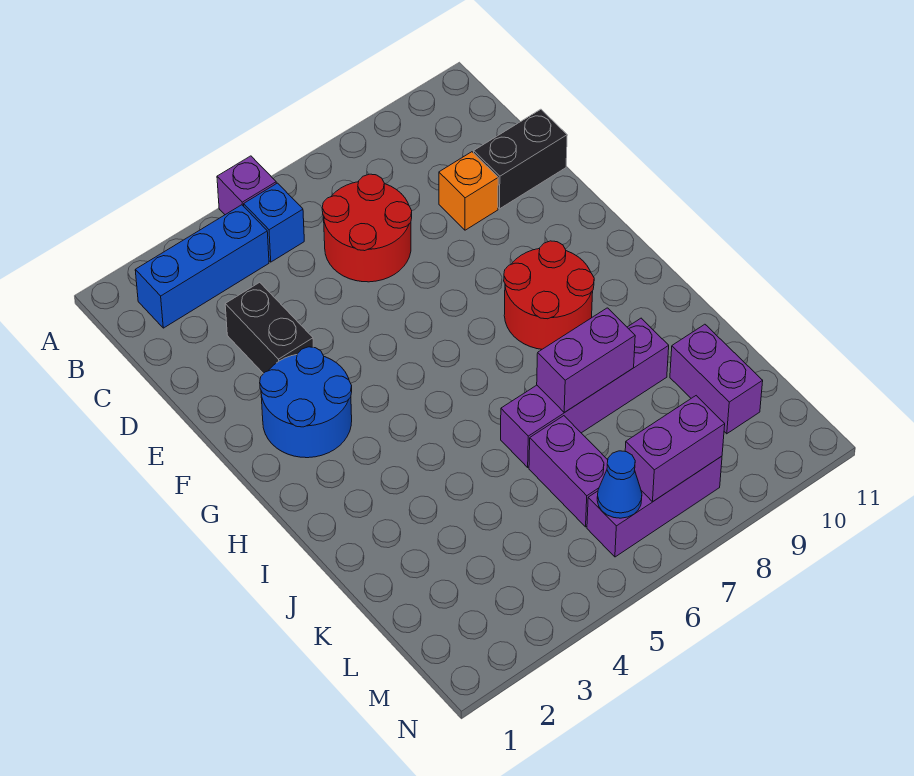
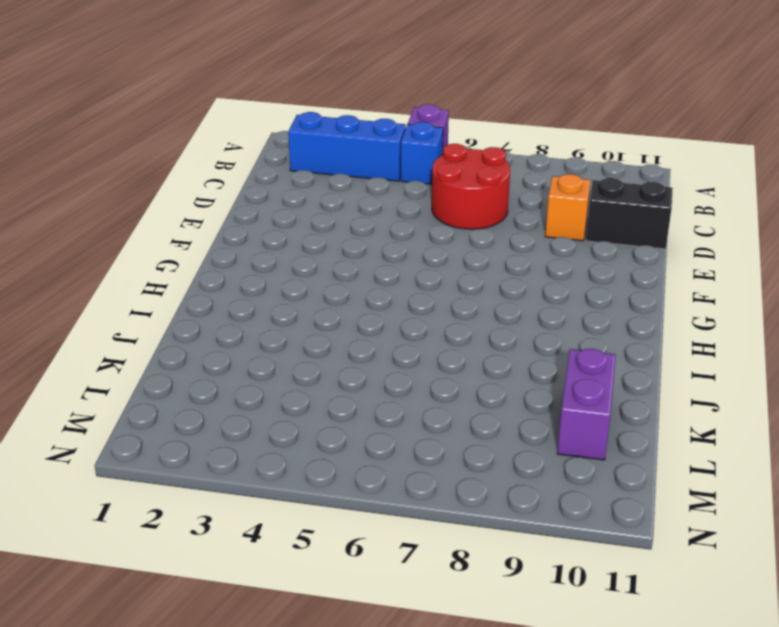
none -> black brick D3:E3 level 1
none -> blue round brick F2:G3 level 1
none -> red round brick G8:H9 level 1

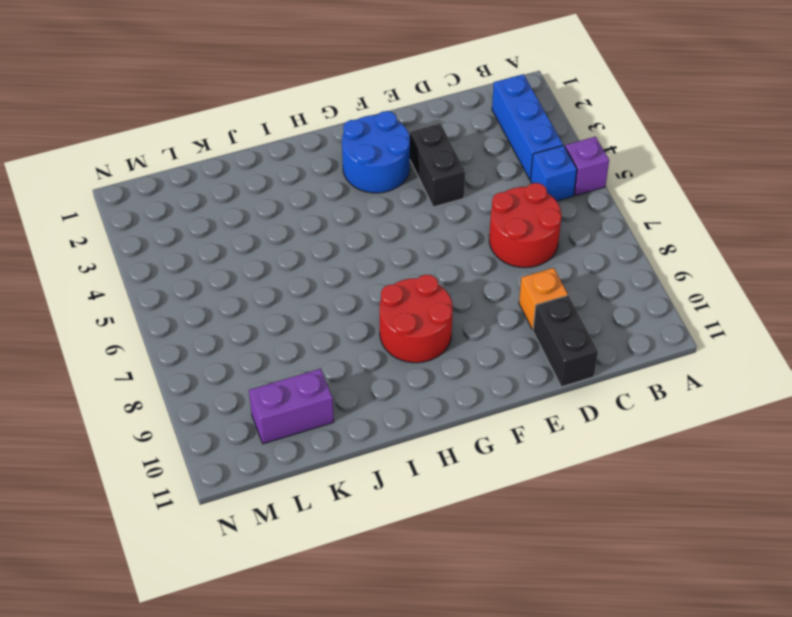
black brick E3:E4 level 1 -> black brick D3:E3 level 1
none -> purple brick J6:J9 level 1
none -> purple brick K6:L6 level 1
none -> purple brick M6:M8 level 1

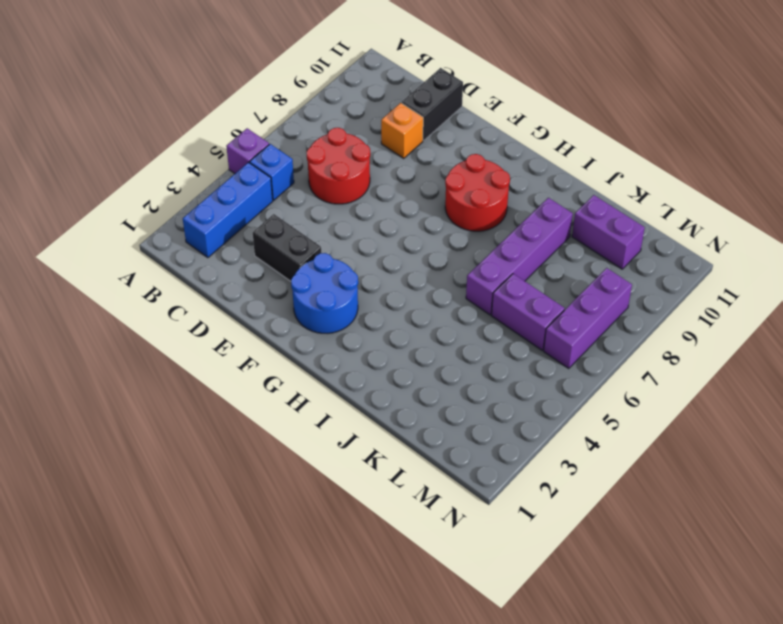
none -> purple brick J7:J8 level 2
none -> blue cone M6 level 2
none -> purple brick M7:M8 level 2

